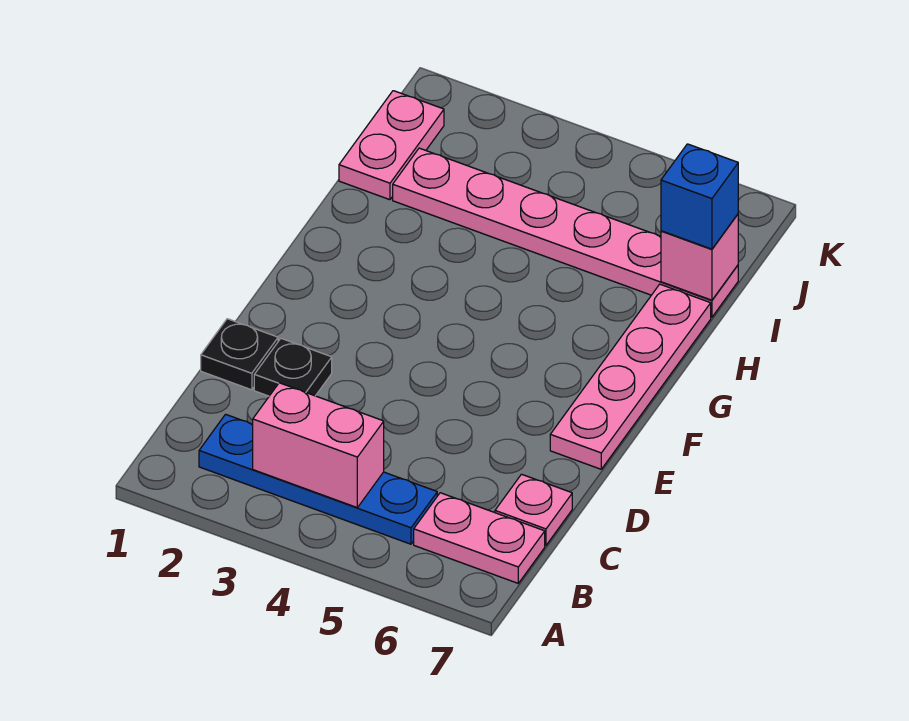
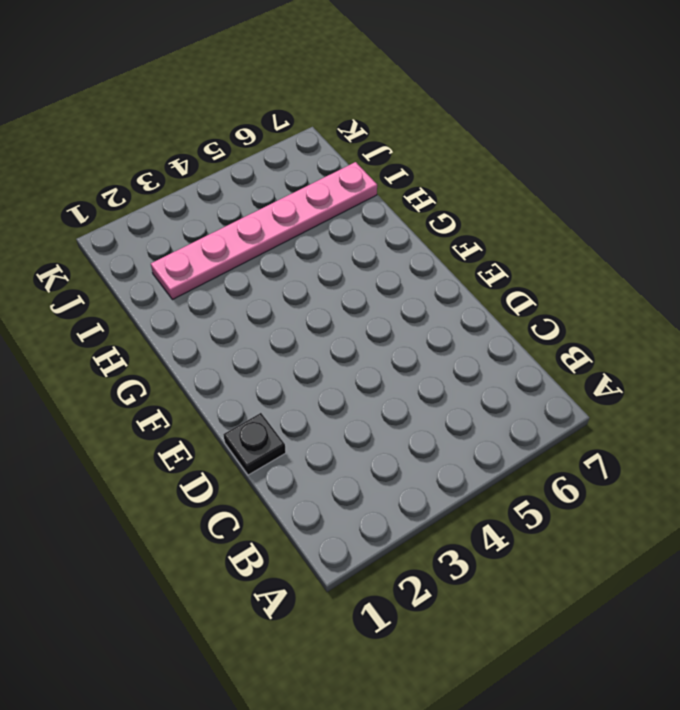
none -> blue plate B2:B5 level 1
none -> pink plate B6:B7 level 1

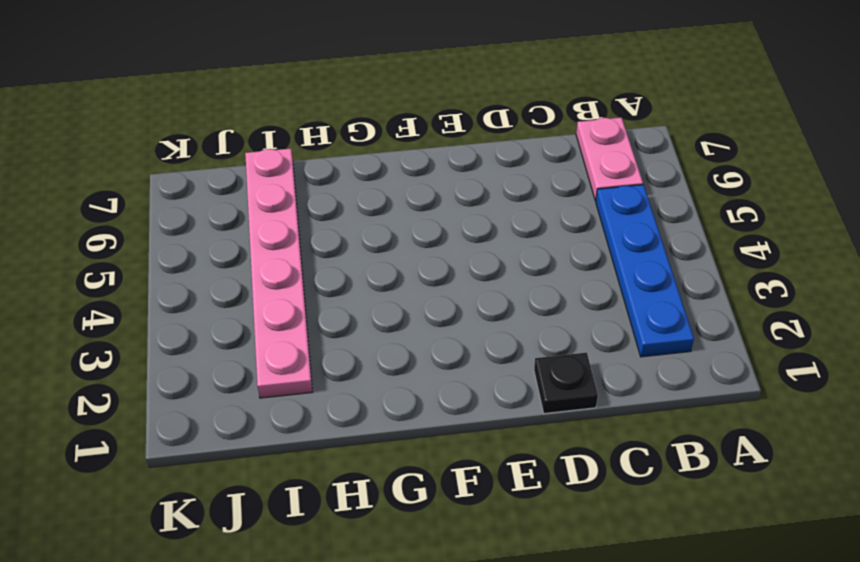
none -> pink plate C7 level 1
none -> black plate D2 level 1

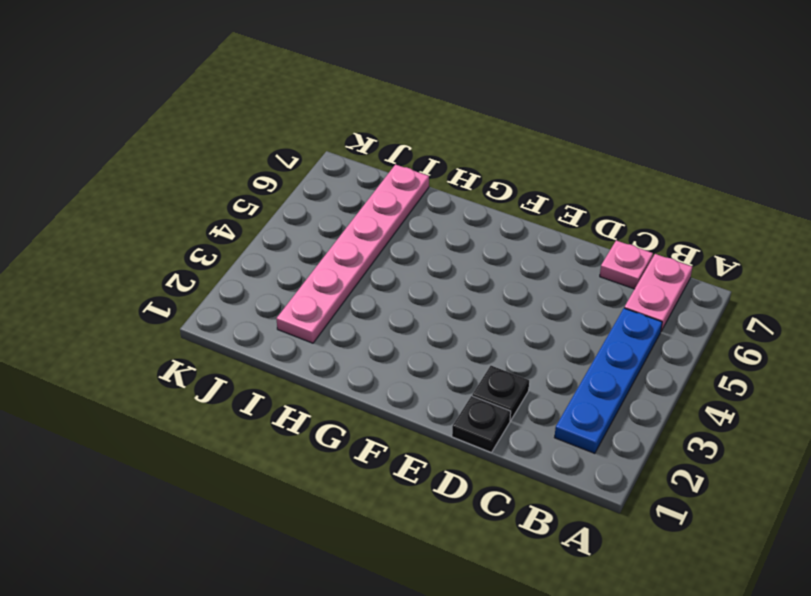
none -> pink plate E7:H7 level 1
none -> pink plate I1:J1 level 1

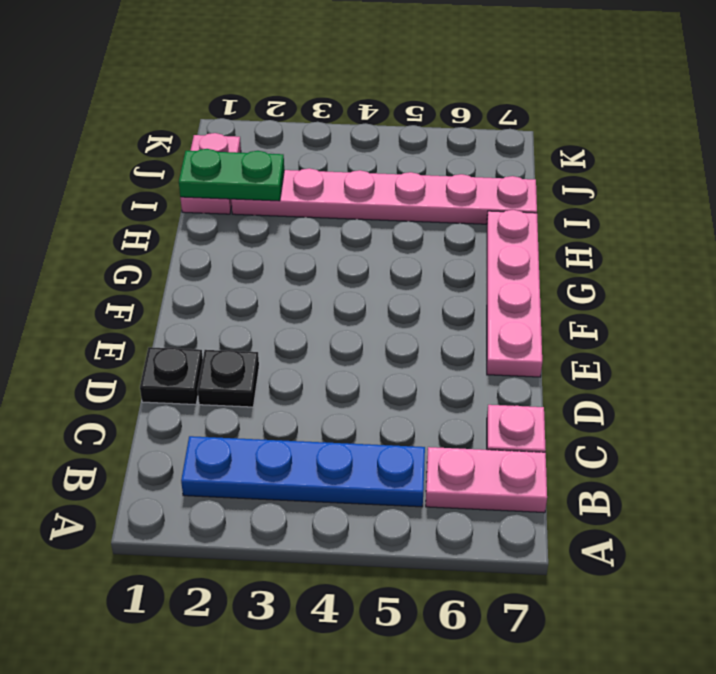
green plate I1:I2 level 2 -> none
none -> pink brick B3:B4 level 2
none -> pink brick I7 level 2

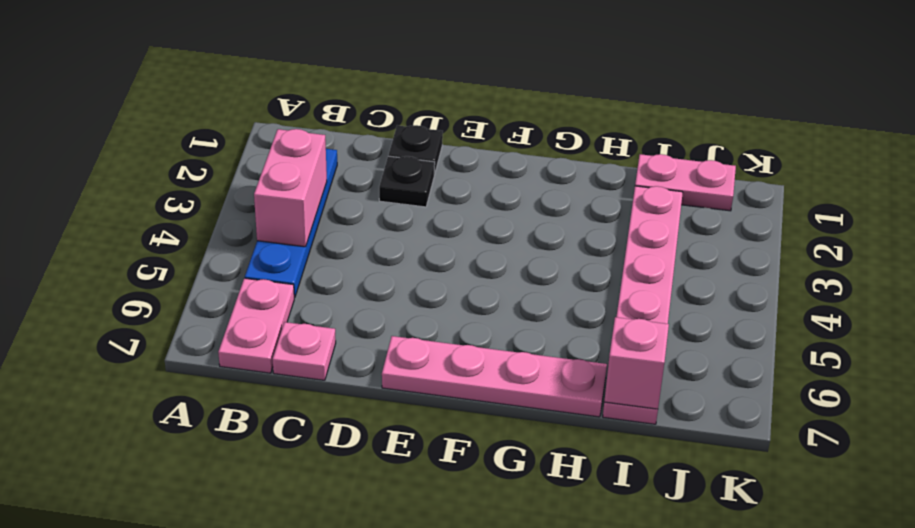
none -> blue brick I7 level 3

